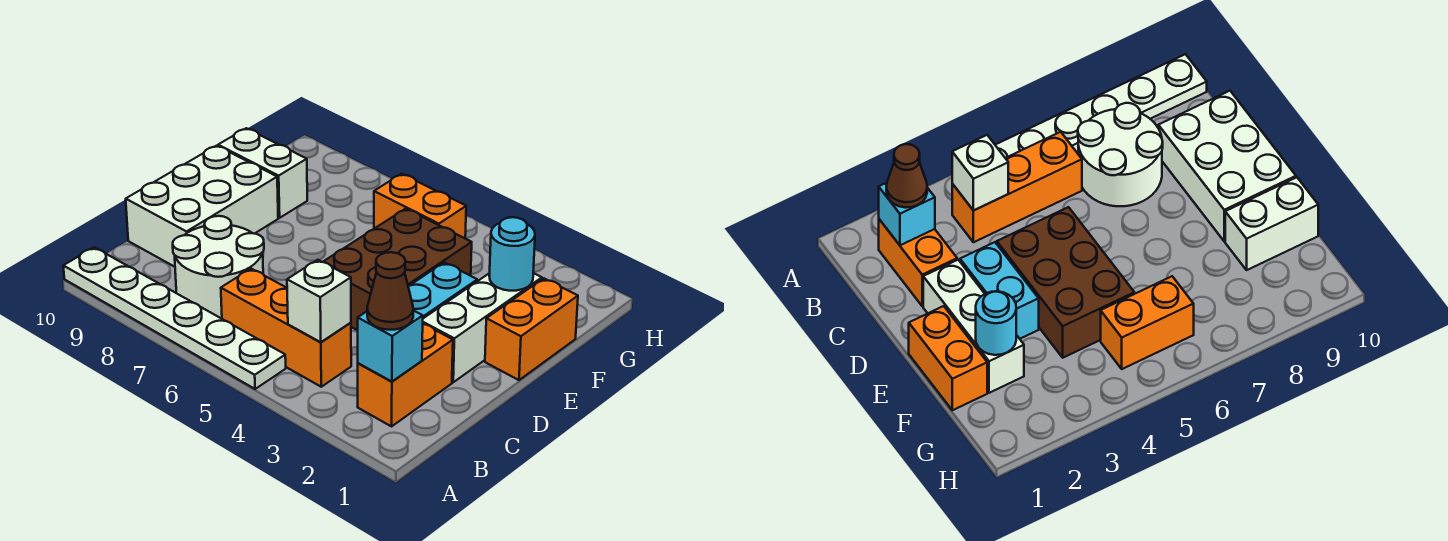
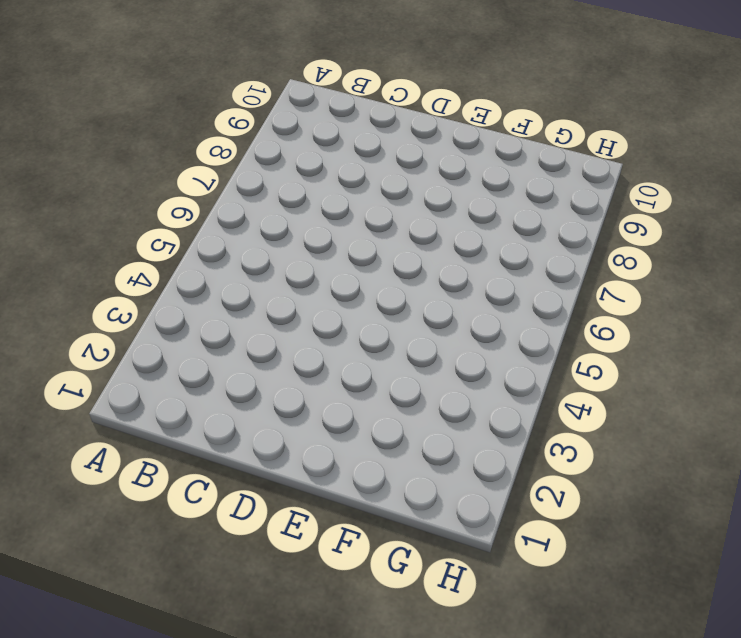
none -> white plate A5:A10 level 1
none -> orange brick B2:C2 level 1
none -> orange brick B4:B6 level 1

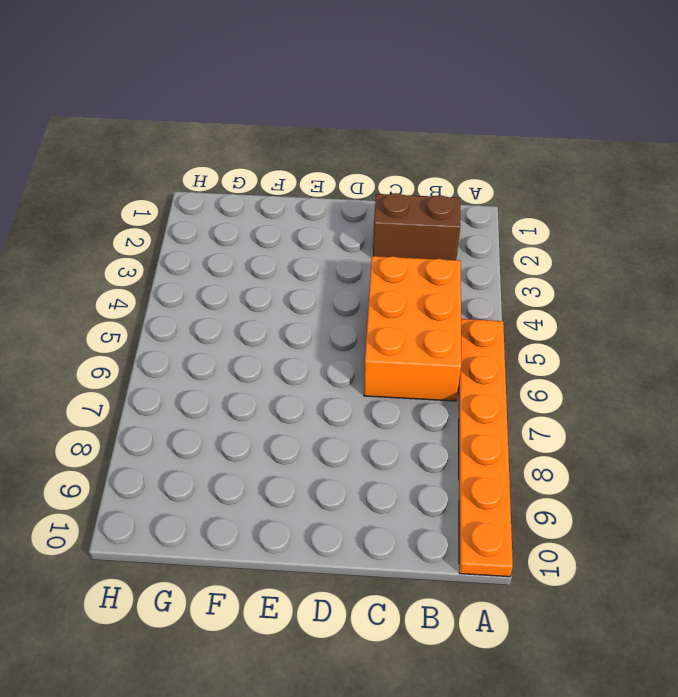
orange plate A5:A10 level 1 -> white plate A5:A10 level 1
brown brick B2:C2 level 1 -> orange brick B2:C2 level 1
orange brick B4:C6 level 1 -> orange brick B4:B6 level 1
none -> white round brick B7:C8 level 1
none -> white brick C9:E10 level 1
none -> white brick D2:F2 level 1

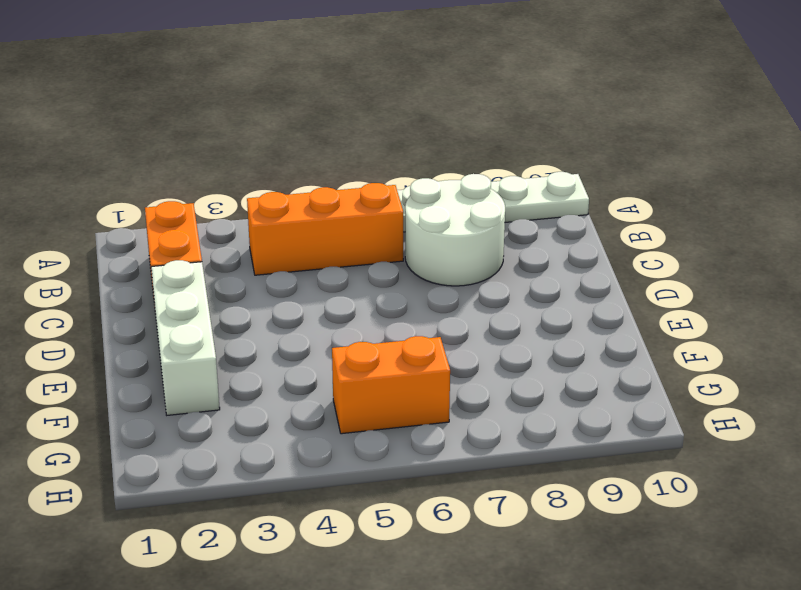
none -> white brick C9:E10 level 1
none -> cyan brick D3:E3 level 1
none -> brown brick D4:F5 level 1

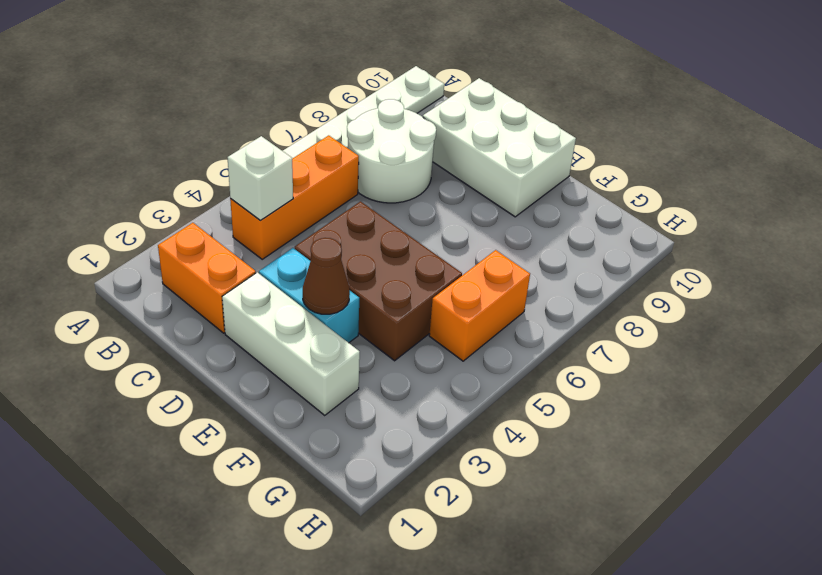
brown cone E3 level 2 -> brown cone B2 level 3
none -> orange brick E1:F1 level 1
none -> white brick F9:F10 level 1
none -> cyan brick B2 level 2

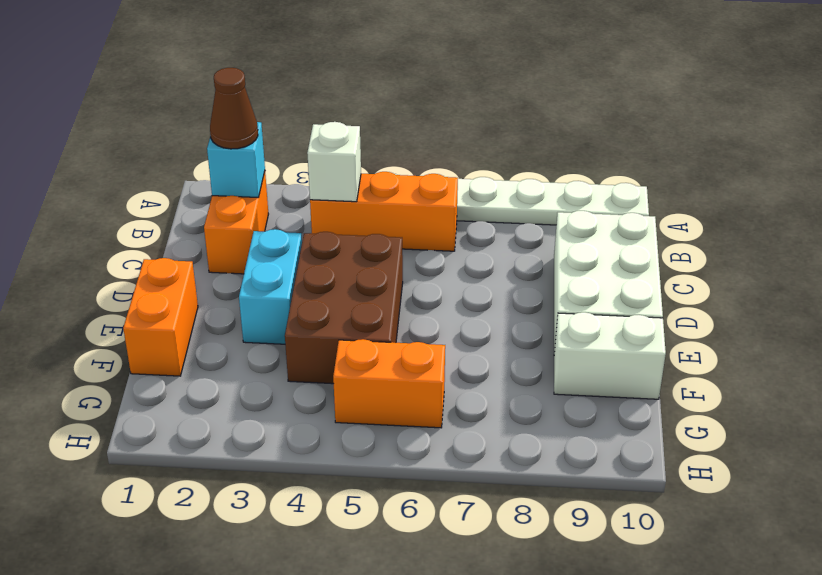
none -> white round brick B7:C8 level 1
none -> white brick D2:F2 level 1
none -> cyan round brick F2 level 2

